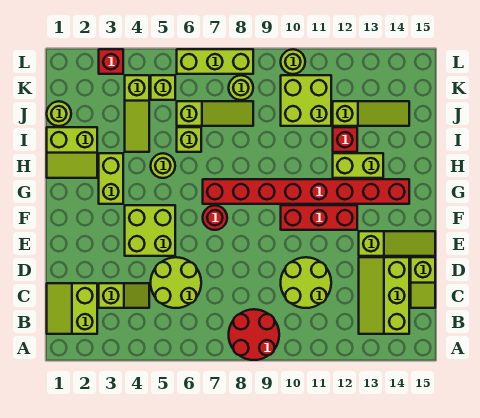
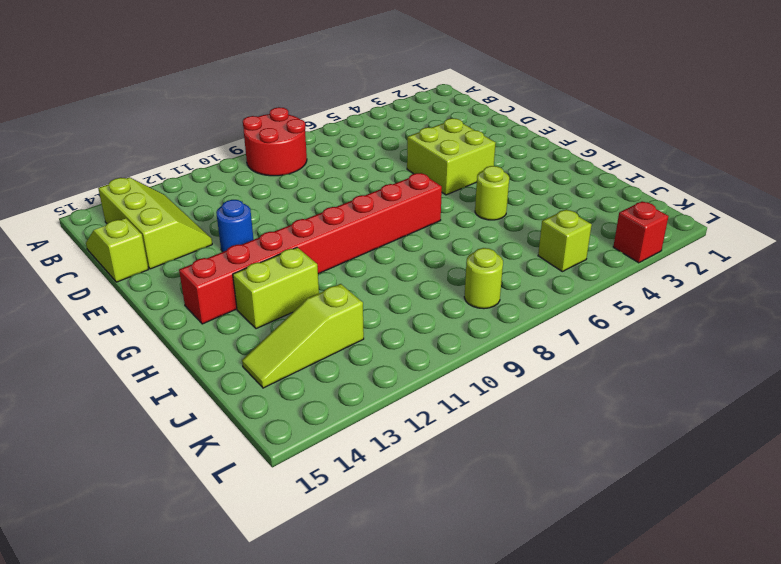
blue round brick E12 level 1 -> none
none -> lime slope B1:C2 level 1 top 2
none -> lime slope C3:C4 level 1 top 3
none -> lime round brick C5:D6 level 1

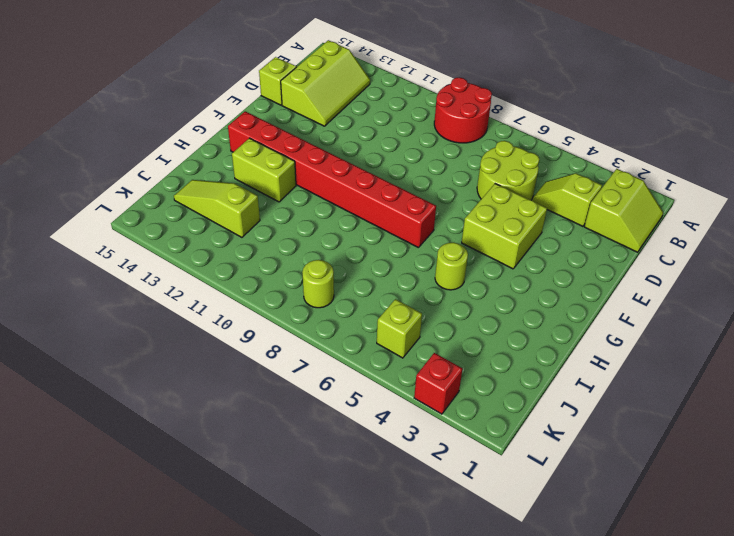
none -> lime round brick C10:D11 level 1
none -> lime slope E13:E15 level 1 top 13
none -> red round brick F7 level 1

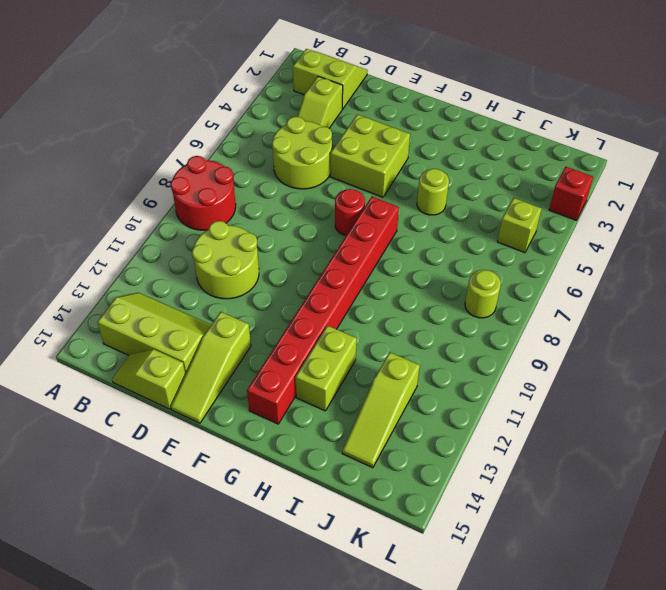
none -> red brick F10:F12 level 1
none -> lime brick G3:H3 level 1
none -> lime slope H1:I2 level 1 top I

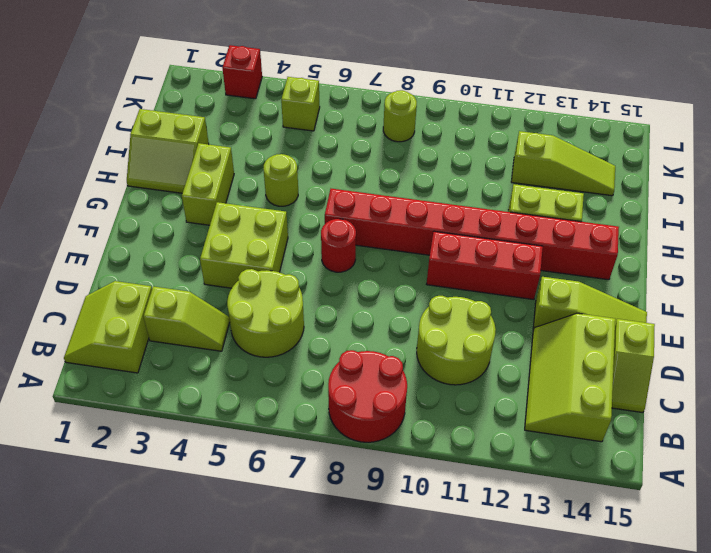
none -> lime slope I4:K4 level 1 top K
none -> lime brick I6 level 1
none -> red brick I12 level 1

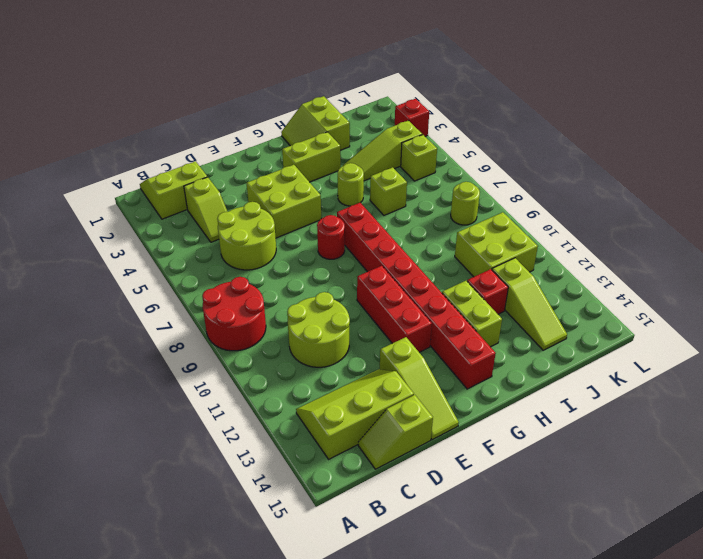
none -> lime round brick J1 level 1
none -> lime slope J6:J8 level 1 top 6
none -> lime brick L6:L8 level 1

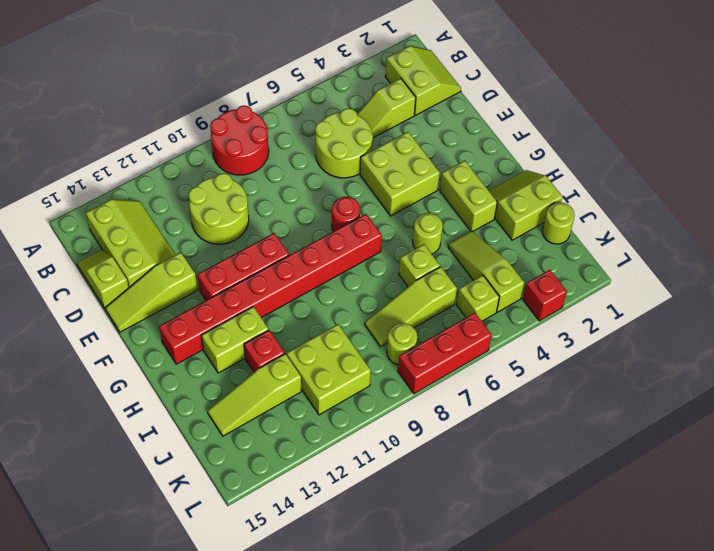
red brick L6:L8 level 1 -> lime brick L6:L8 level 1
none -> lime round brick L10 level 1

